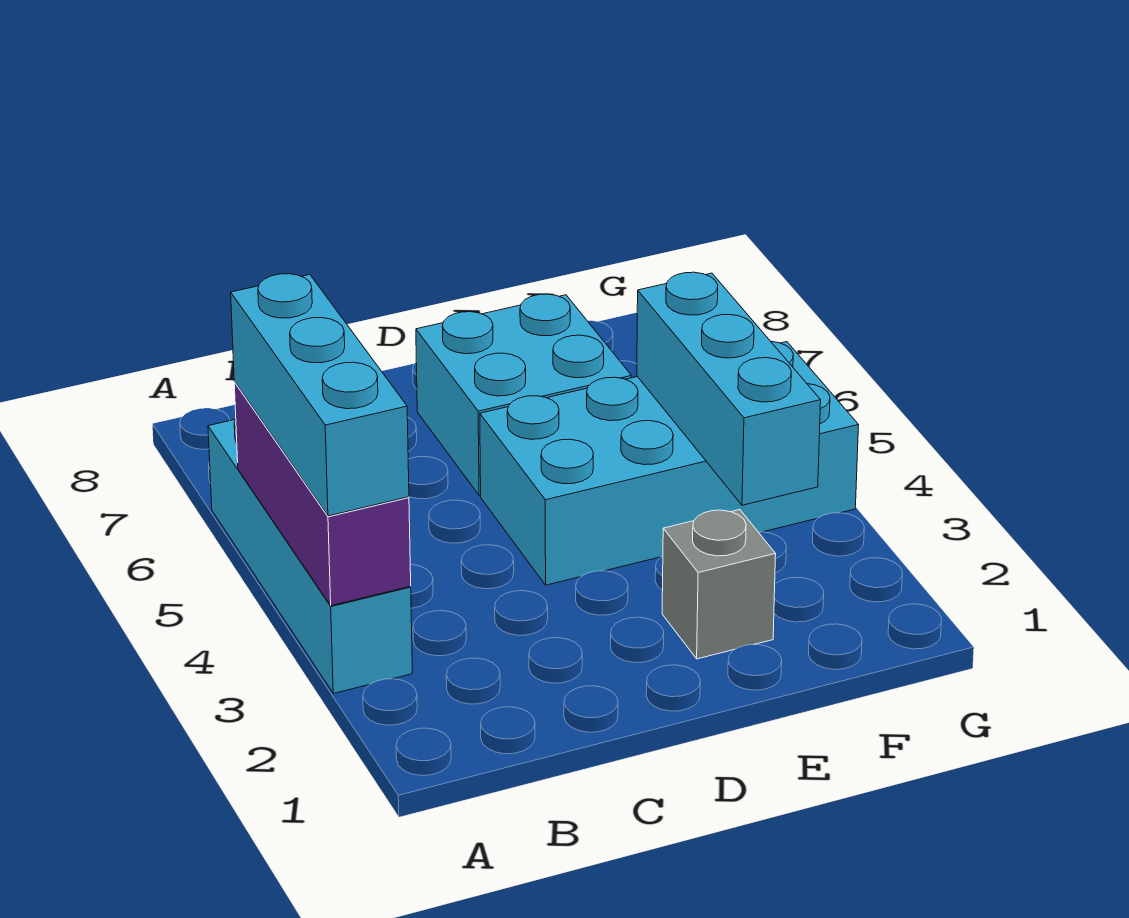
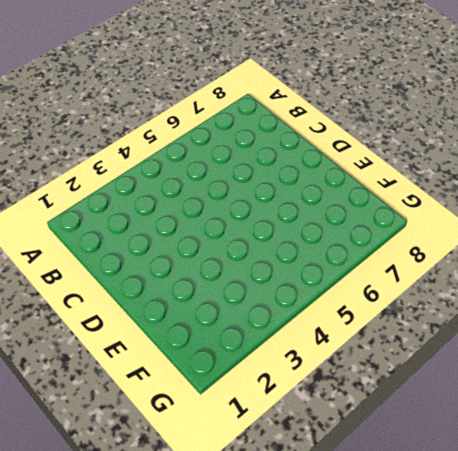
none -> cyan brick A3:A6 level 1
none -> cyan brick D4:G5 level 1

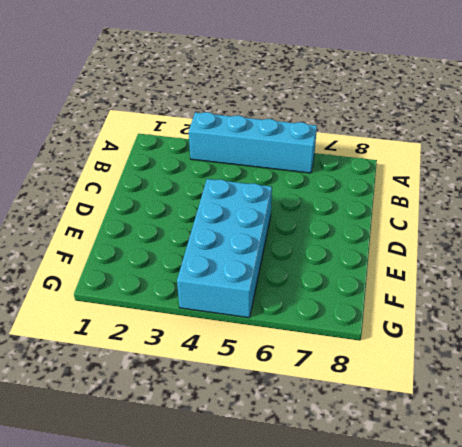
none -> cyan brick D6:E7 level 1
none -> grey brick E2 level 1

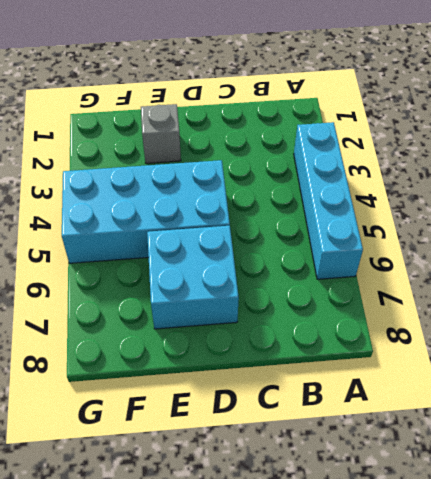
none -> purple brick A3:A5 level 2
none -> cyan brick F3:F5 level 2

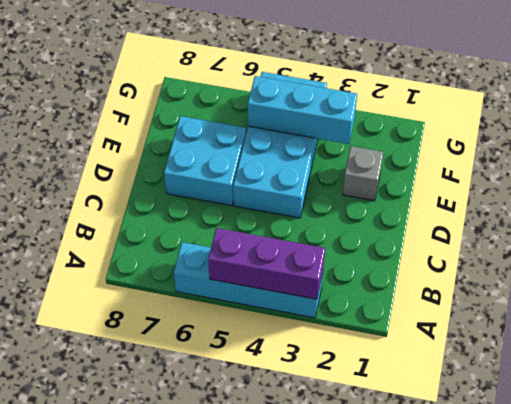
none -> cyan brick A3:A5 level 3

